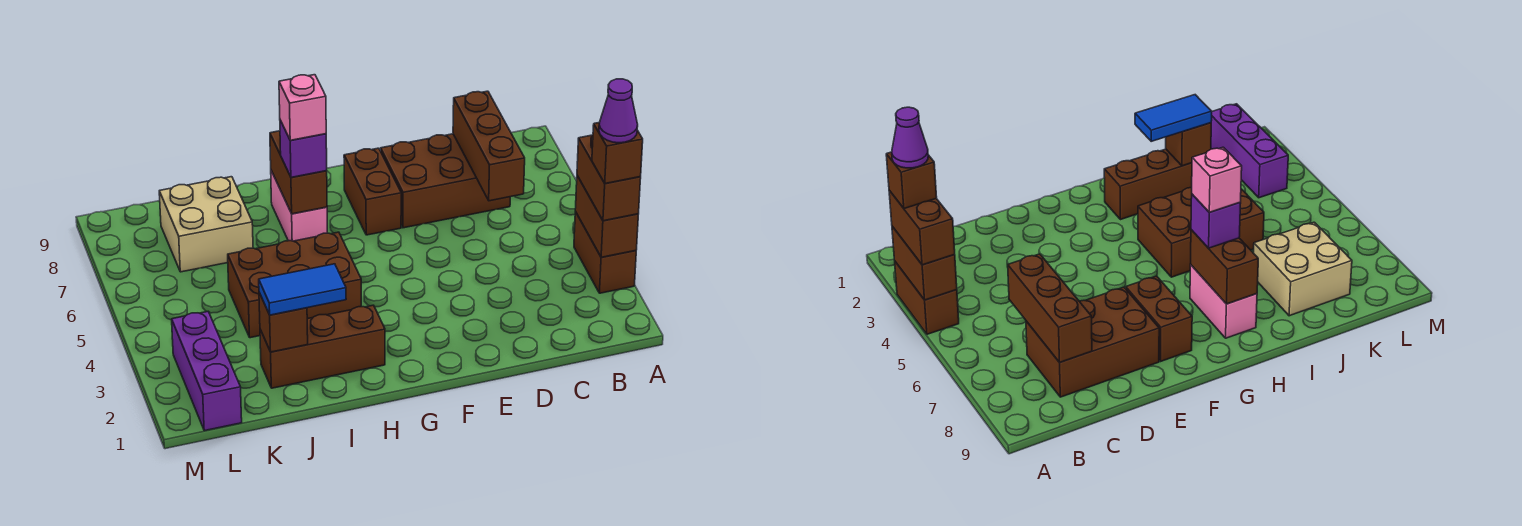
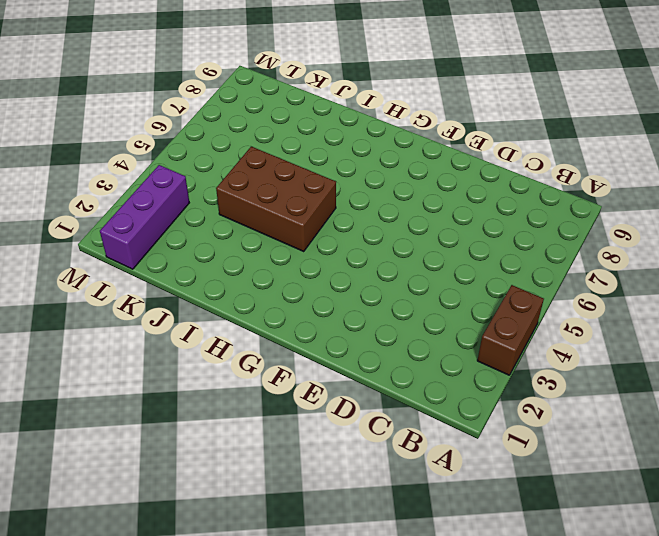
none -> brown brick C7:E8 level 1
none -> brown brick F7:F8 level 1
none -> brown brick H2:J2 level 1

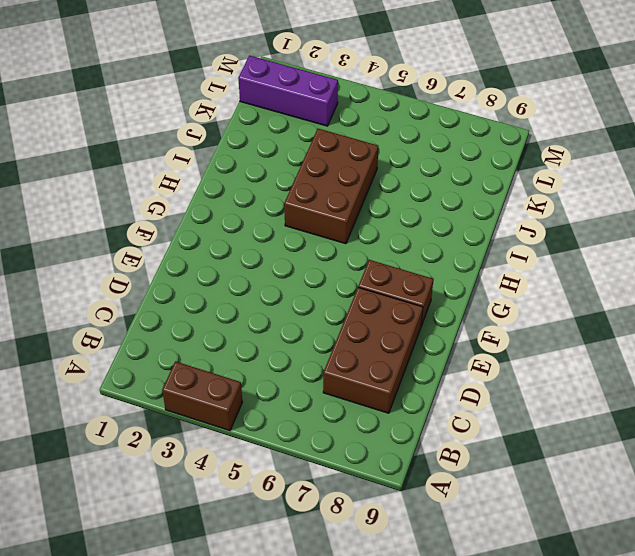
none -> brown brick H2:J2 level 1
none -> pink brick H7:H8 level 1
none -> tan brick J7:K8 level 1

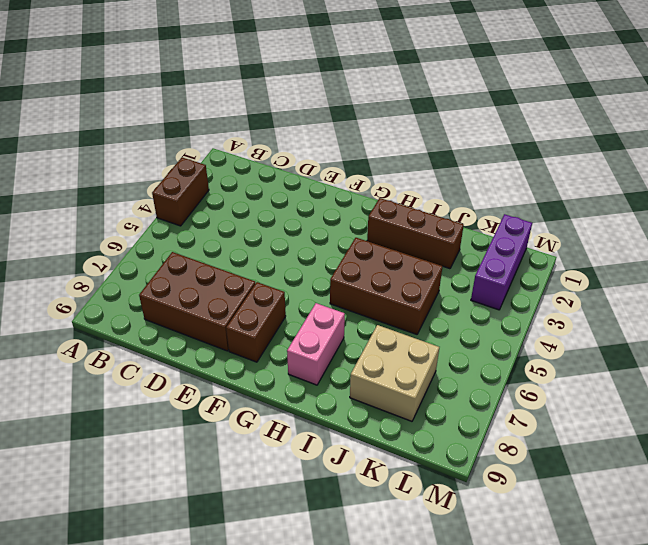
none -> brown brick A3:A4 level 2
none -> brown brick C6:C8 level 2
none -> brown brick H7:H8 level 2

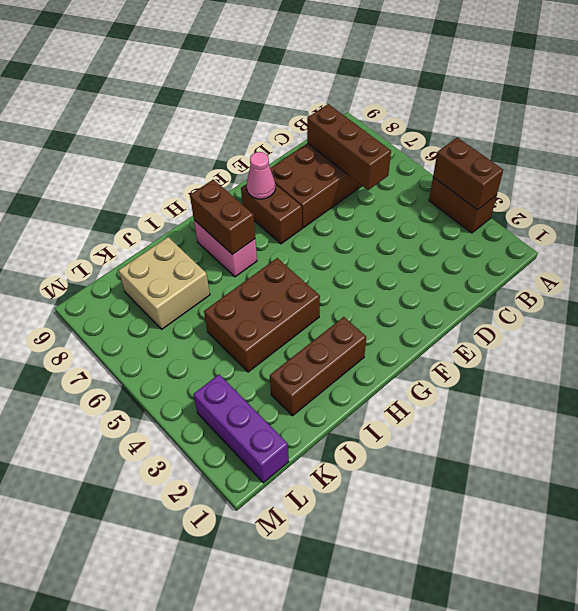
pink cone F8 level 2 -> none
none -> brown brick J2 level 2
none -> brown brick A3:A4 level 3
none -> purple brick H7 level 3

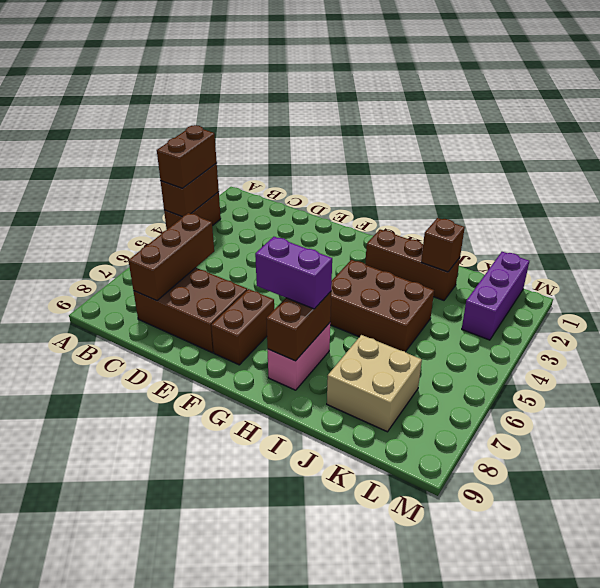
purple brick G7:H7 level 3 -> purple brick H7 level 3
none -> blue tile I2:J2 level 3
none -> brown brick A3 level 4
none -> pink brick H7 level 4

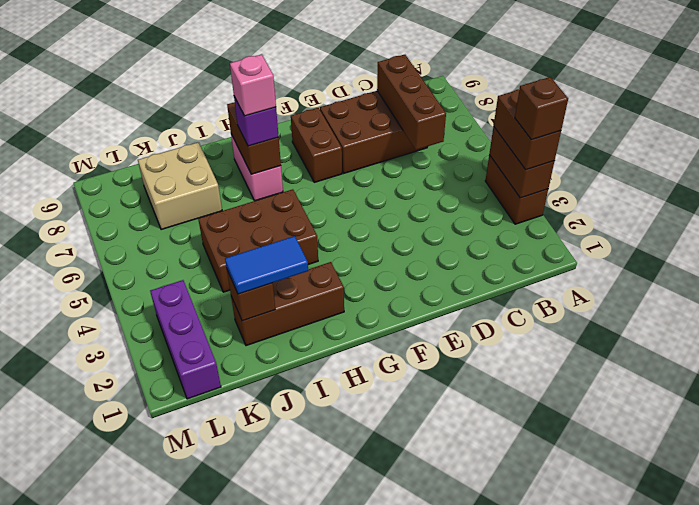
none -> purple cone A3 level 5

